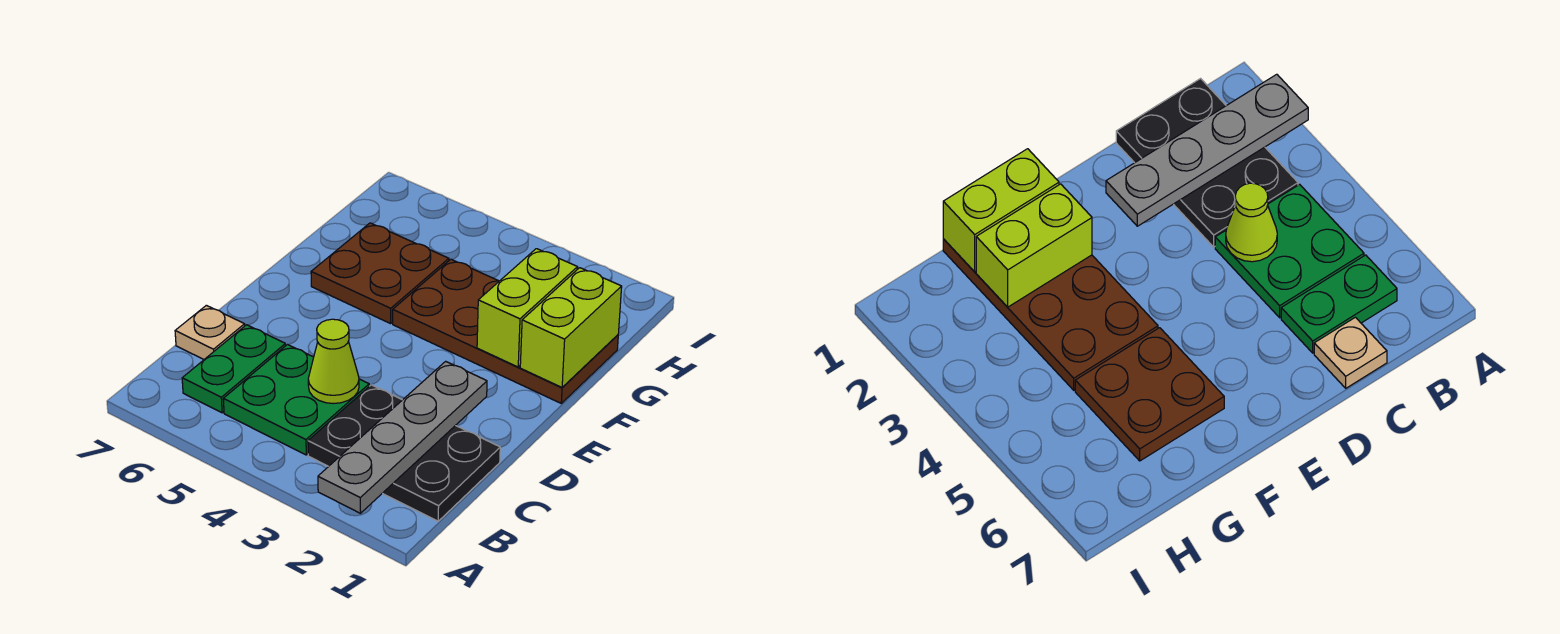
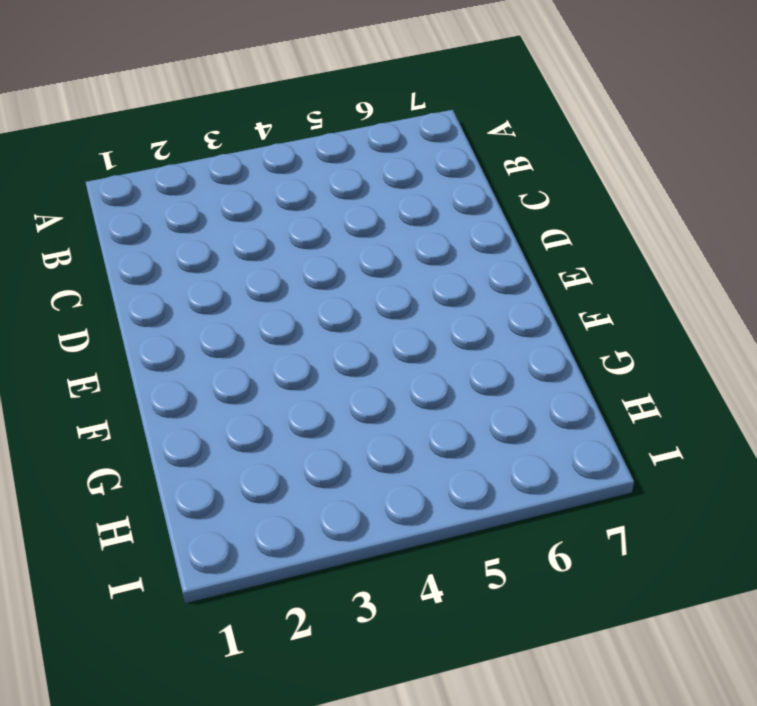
none -> black plate B1:C3 level 1
none -> green plate B4:C5 level 1

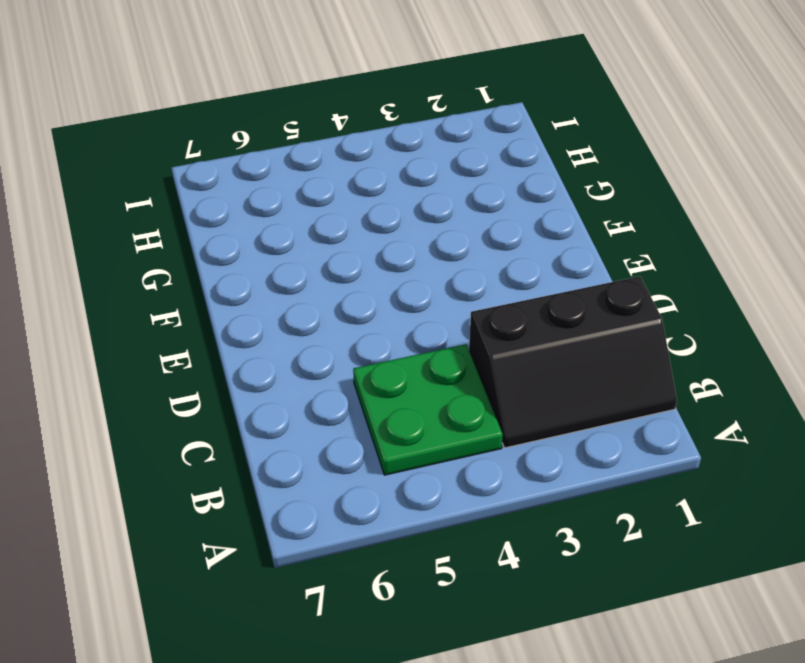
black slope B1:C3 level 1 top C -> black plate B1:C3 level 1
none -> green plate B6:C6 level 1
none -> tan plate C7 level 1

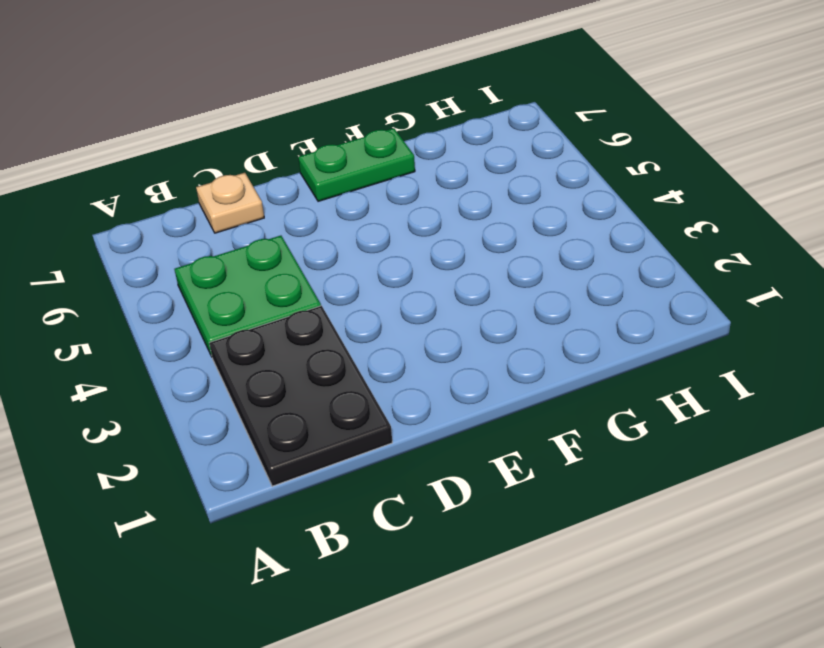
green plate E7:F7 level 1 -> green plate B6:C6 level 1
none -> brown plate F1:G4 level 1
none -> brown plate F5:G6 level 1

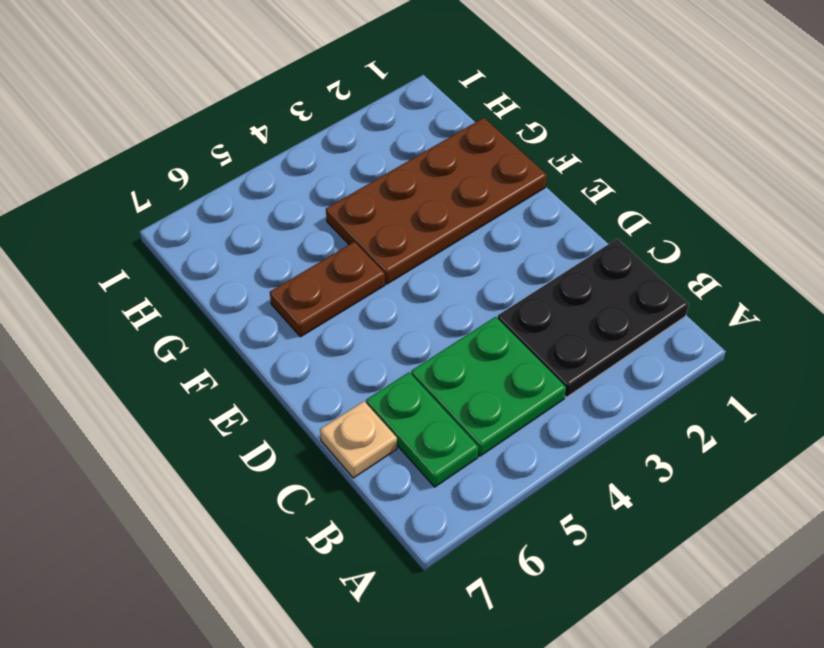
brown plate F5:F6 level 1 -> brown plate F5:G6 level 1
none -> grey plate A2:D2 level 2
none -> lime cone C4 level 2

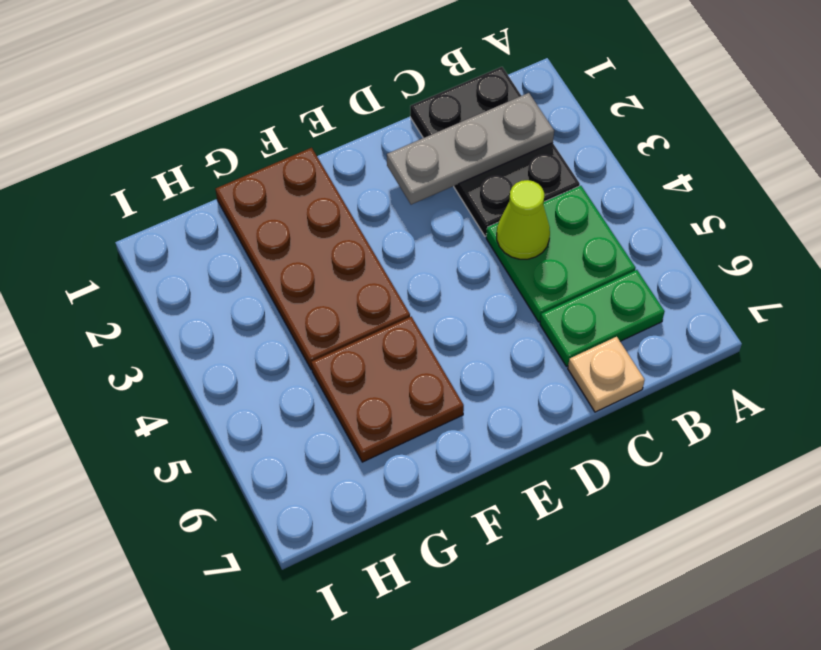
grey plate B2:D2 level 2 -> grey plate A2:D2 level 2
none -> lime brick F1:G1 level 2
none -> lime brick F2:G2 level 2

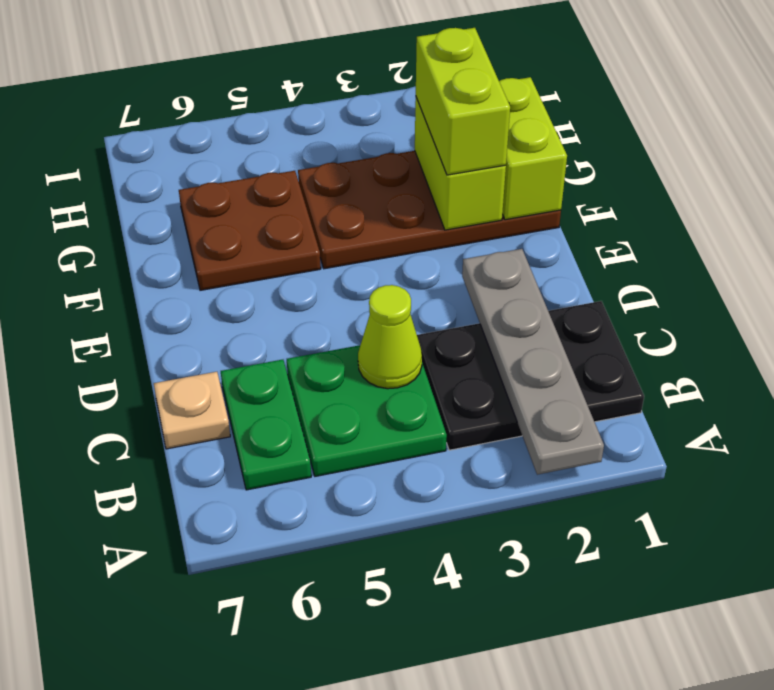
lime brick F2:G2 level 3 -> none

